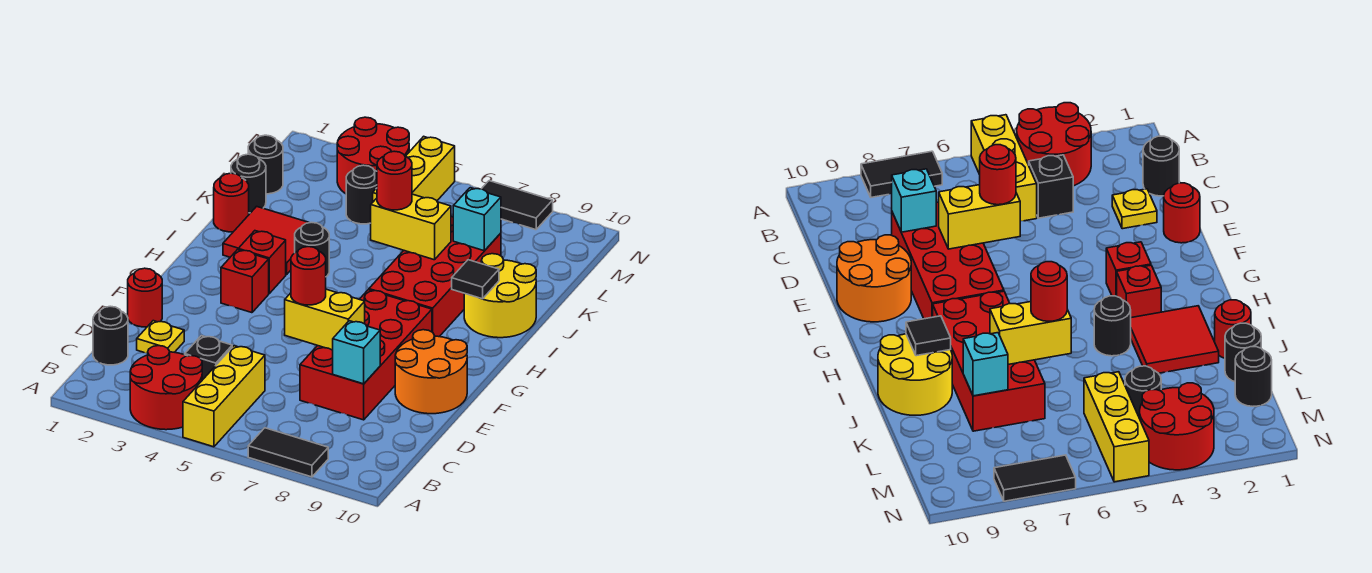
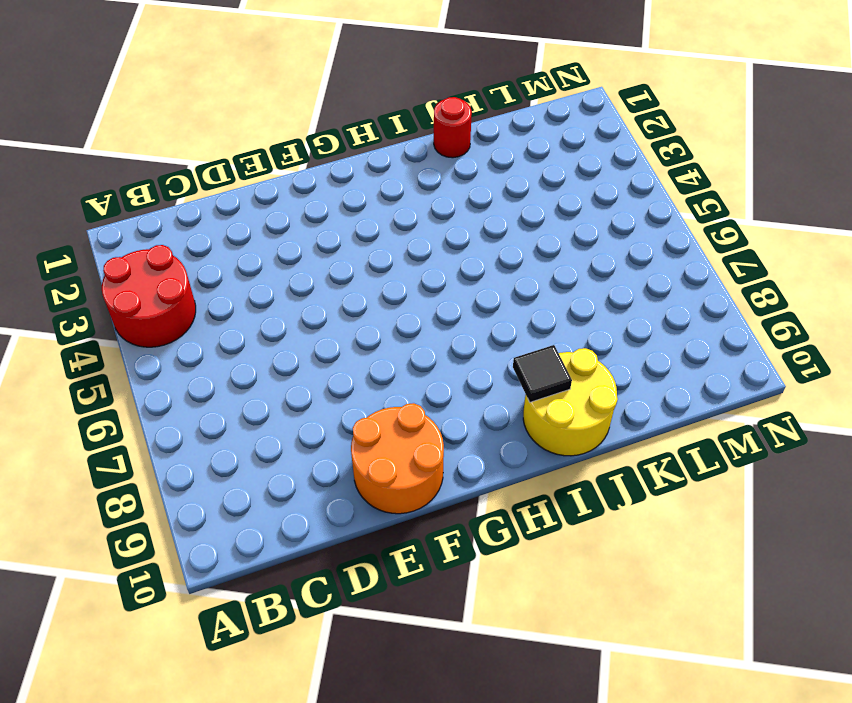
none -> yellow brick A5:C5 level 1
none -> black tile A7:A8 level 1
none -> black round brick C1 level 1

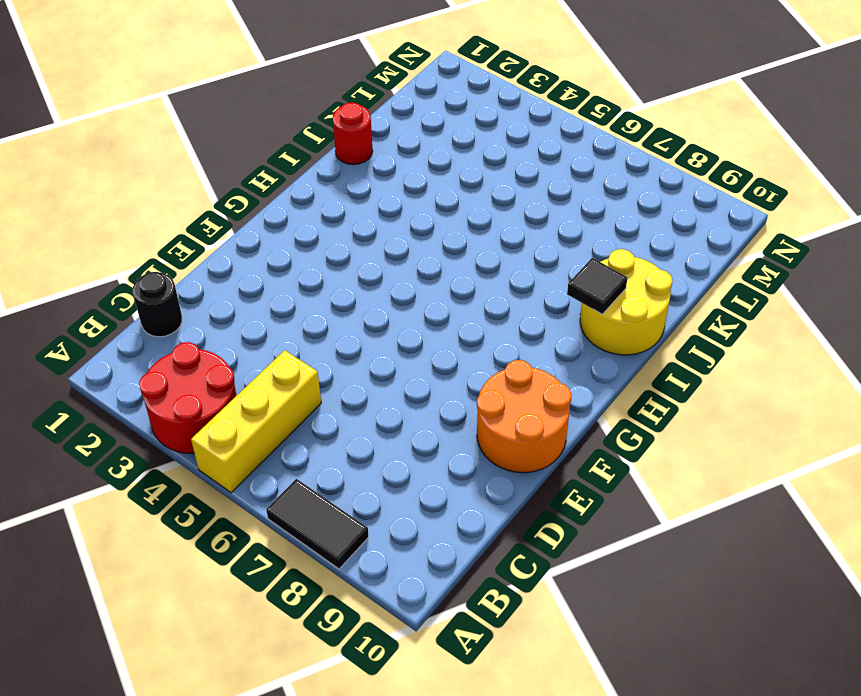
none -> black brick C4 level 1
none -> yellow plate D2 level 1
none -> red brick D7:G8 level 1

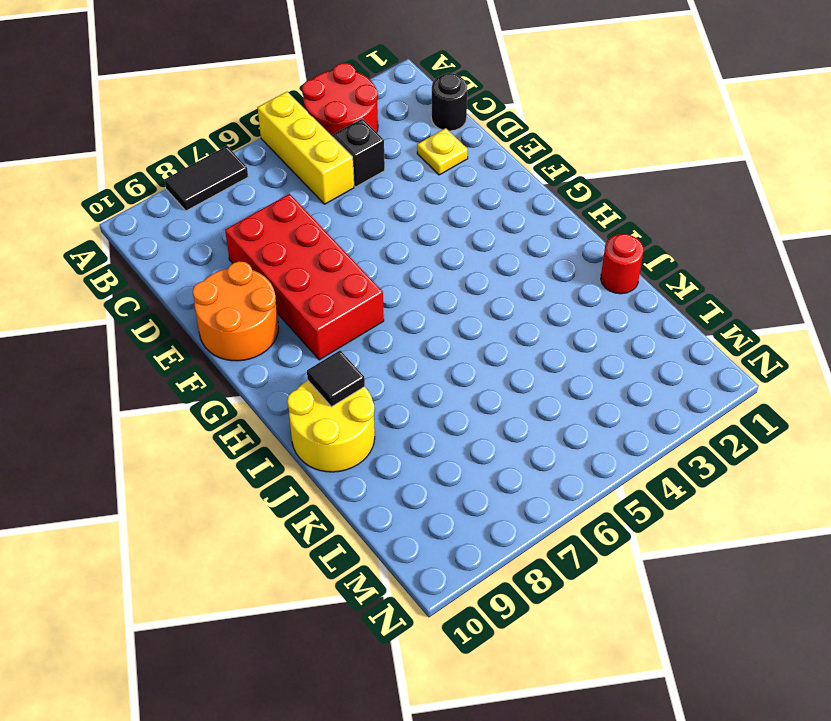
none -> red round brick E1 level 1
none -> red brick G3 level 1
none -> red brick H3 level 1

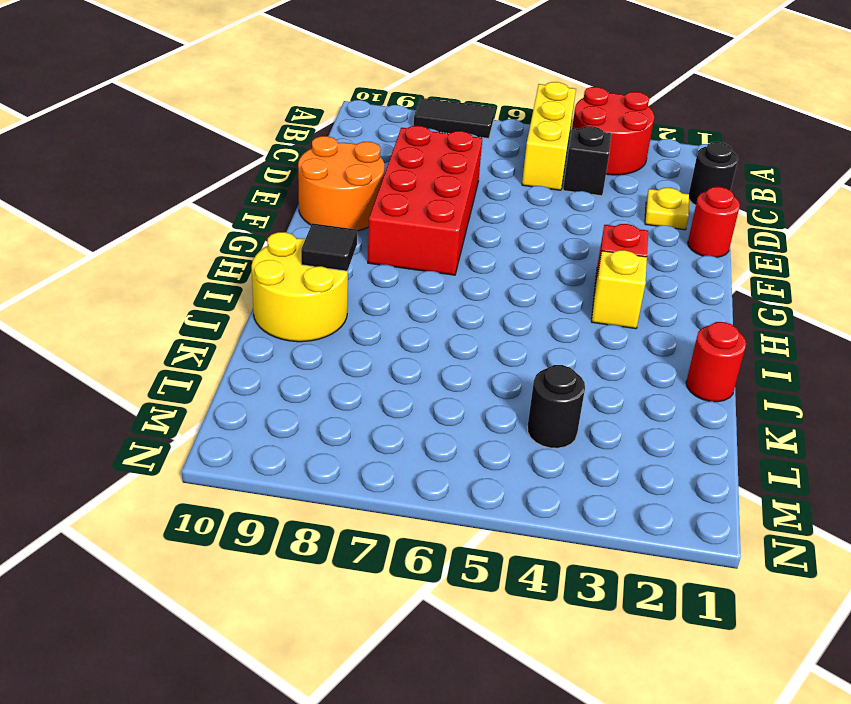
yellow brick H3 level 1 -> red brick H3 level 1
none -> red brick H7:K8 level 1
none -> red tile I2:J3 level 1
none -> black round brick I4 level 1

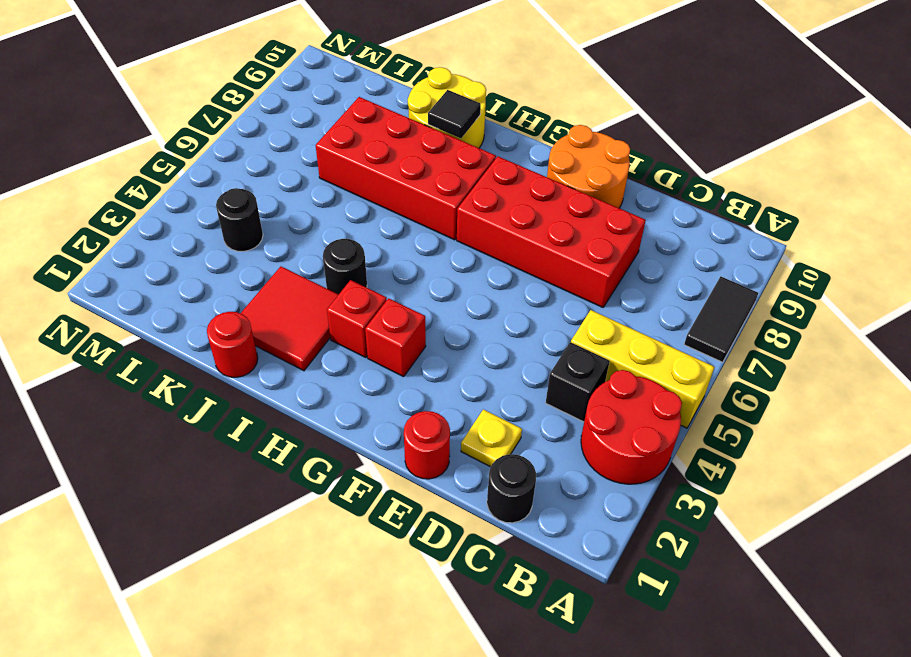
none -> black round brick K1 level 1
none -> black round brick L1 level 1
none -> yellow brick L5:N5 level 1

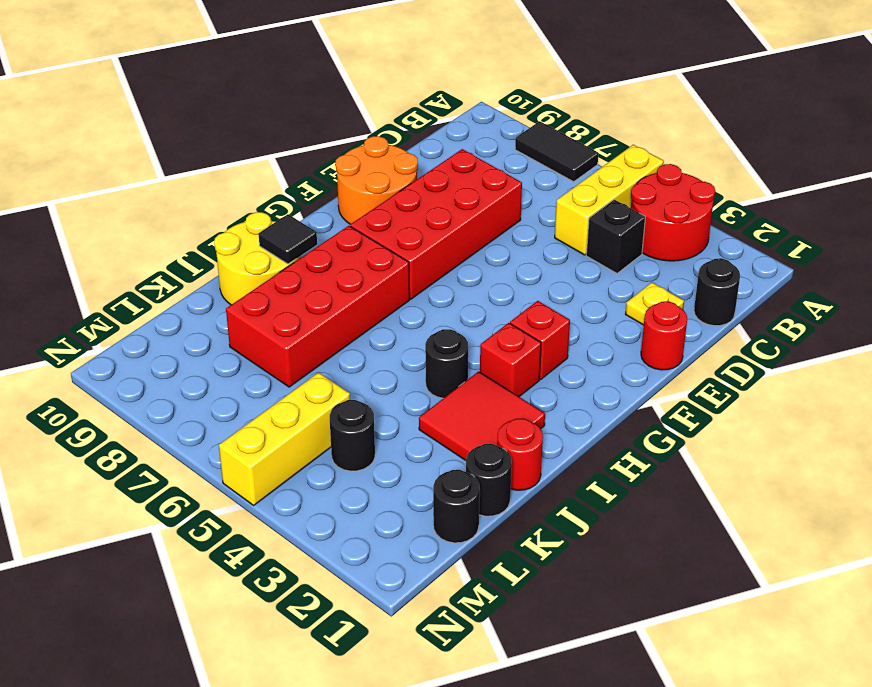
none -> red round brick M3:N4 level 1
none -> black tile N7:N8 level 1
none -> cyan brick D8 level 2

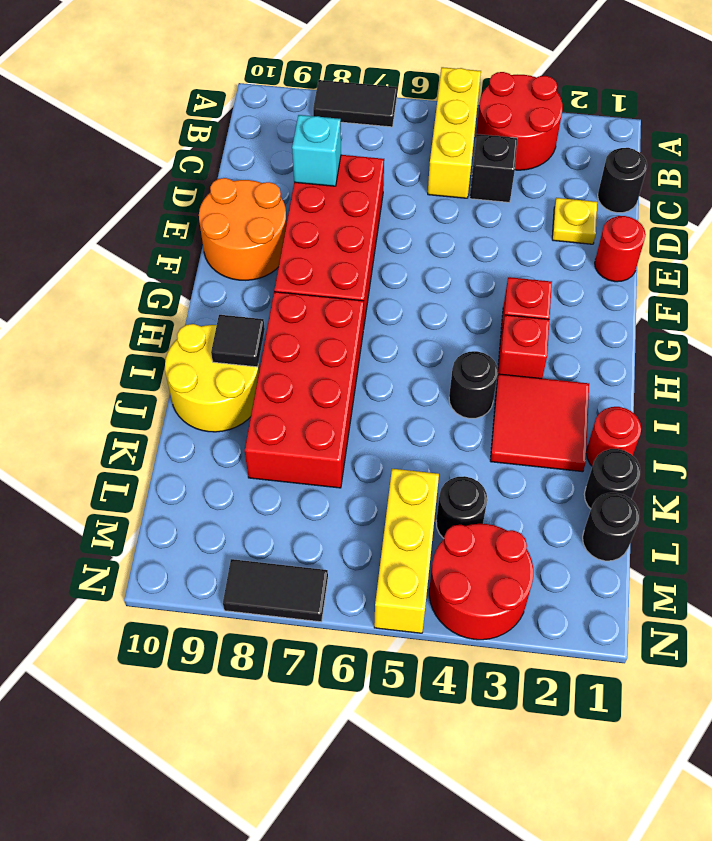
none -> yellow brick E6:E7 level 2
none -> yellow brick J6:J7 level 2
none -> cyan brick K8 level 2

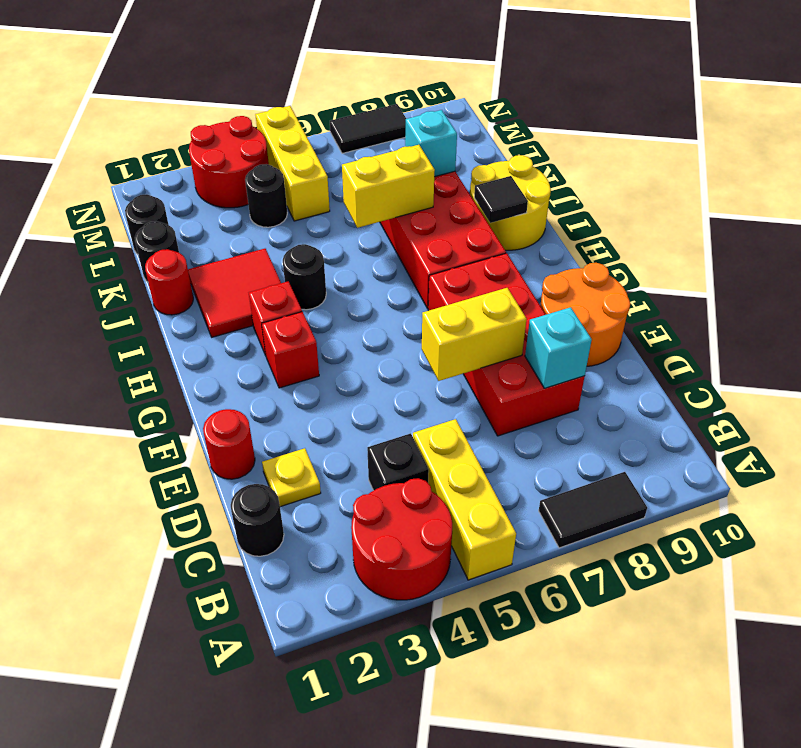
none -> red round brick E6 level 3
none -> red round brick J6 level 3

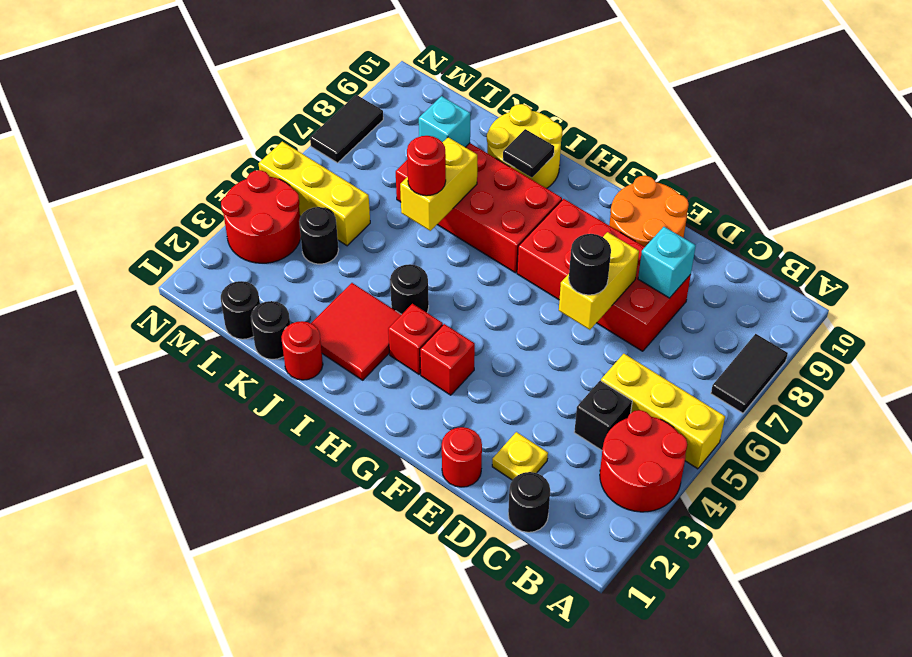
black round brick E6 level 3 -> red round brick E6 level 3

